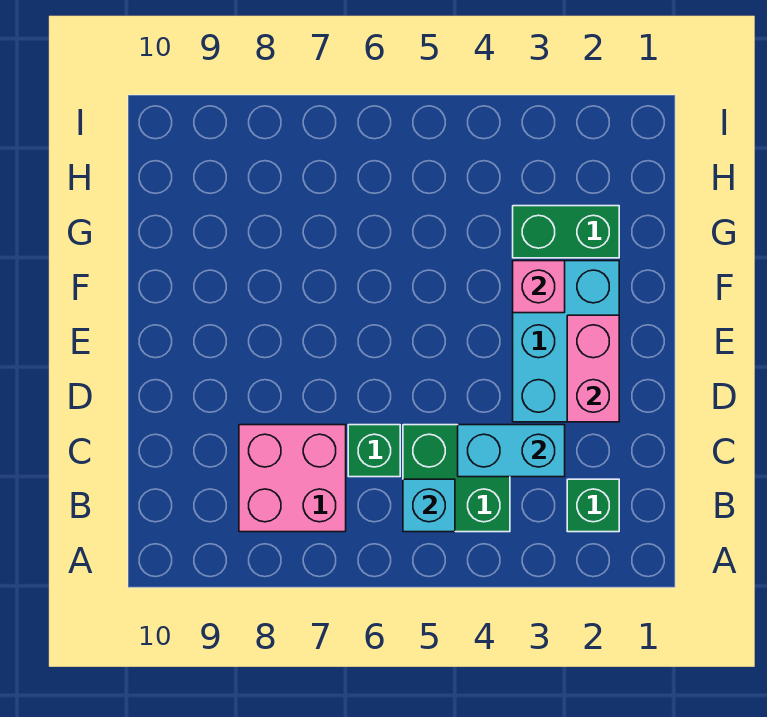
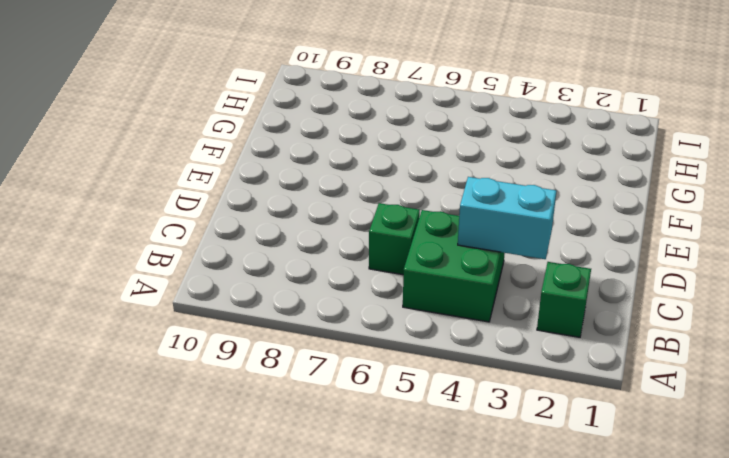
none -> pink brick B7:C8 level 1
none -> cyan brick D2:F3 level 1

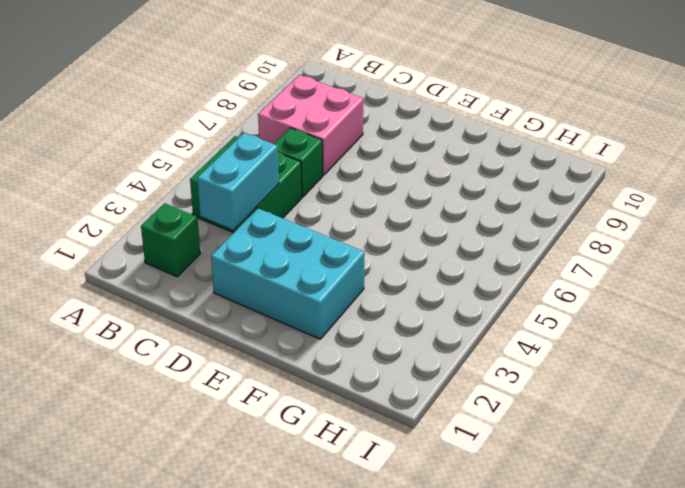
none -> green brick G2:G3 level 1
none -> cyan brick B5 level 2

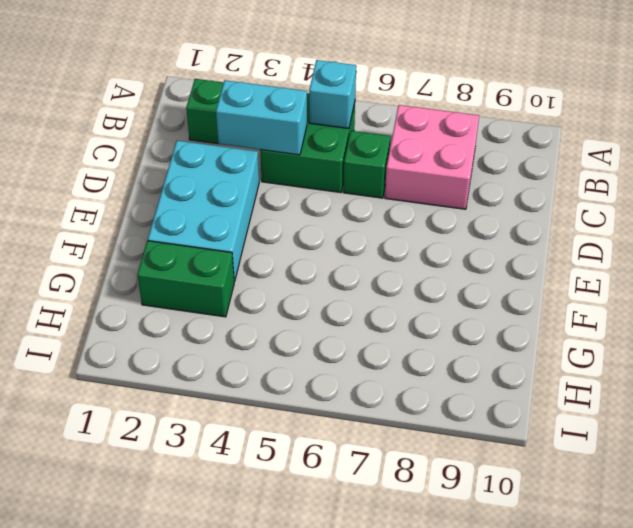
none -> pink brick D2:E2 level 2
none -> pink brick F3 level 2

